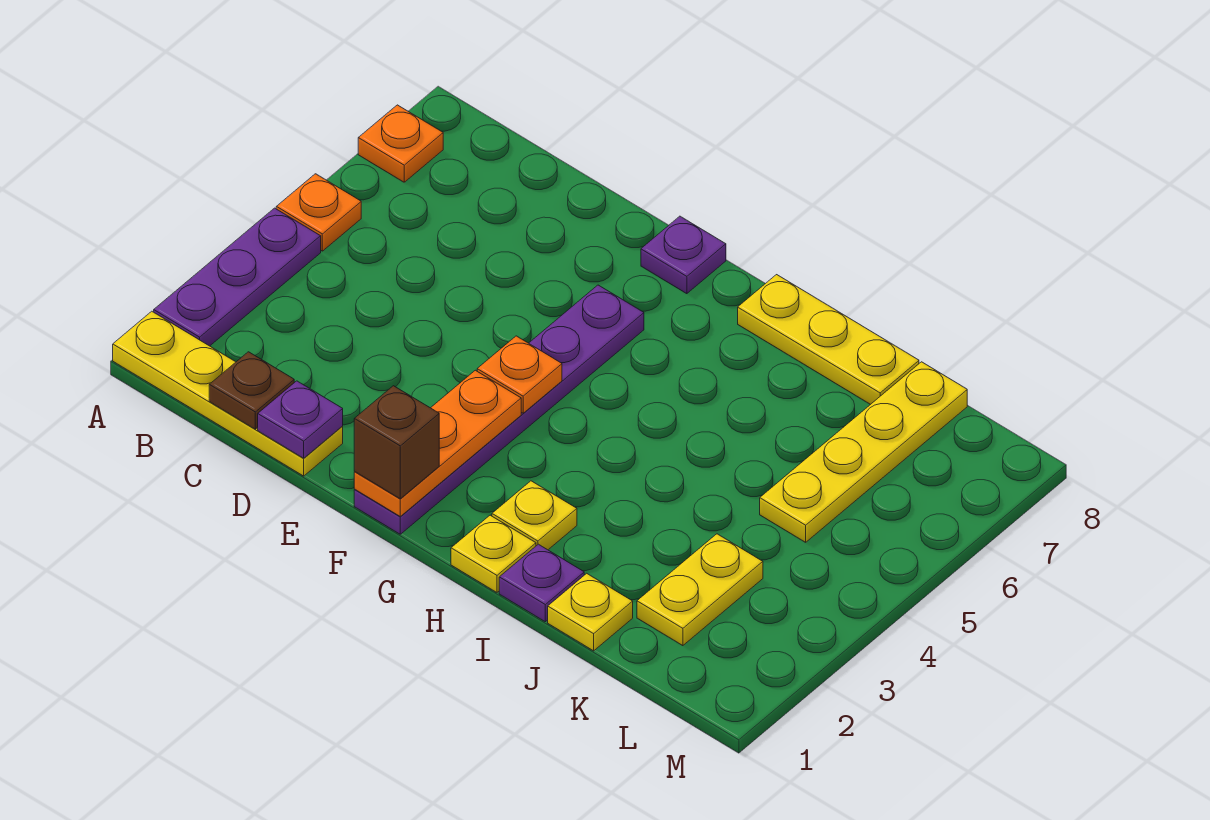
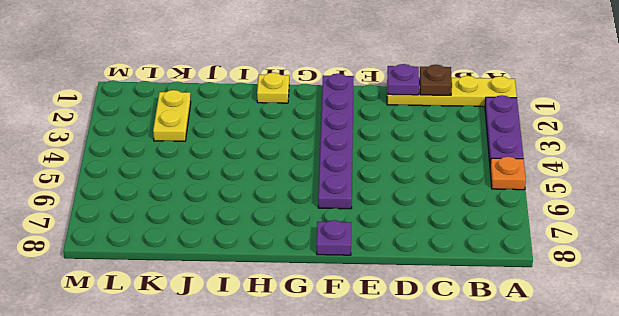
none -> orange plate A7 level 1
none -> yellow plate H2 level 1
none -> yellow plate H8:J8 level 1

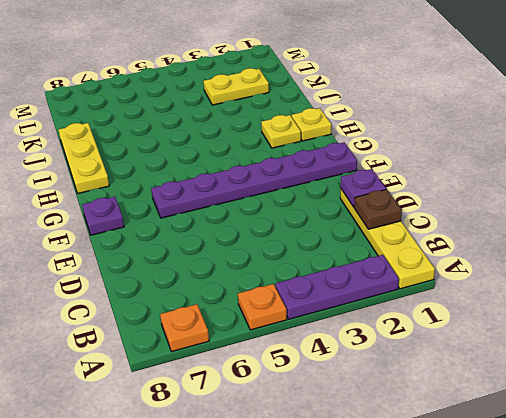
none -> purple plate I1 level 1
none -> yellow plate J1 level 1
none -> yellow plate K5:K8 level 1

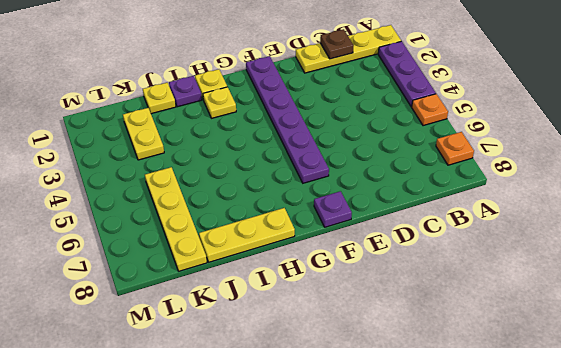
none -> purple plate D1 level 2
none -> orange plate F1:F3 level 2
none -> orange plate F4 level 2

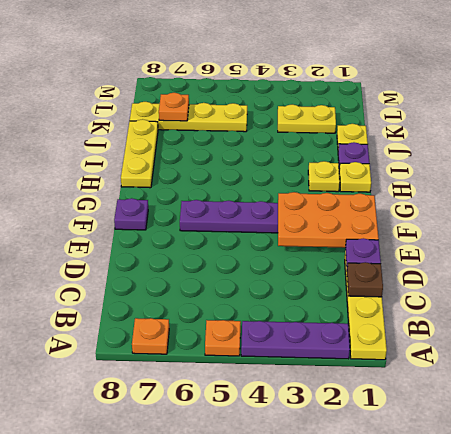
orange plate E1:F3 level 2 -> orange plate F1:F3 level 2
orange plate K7 level 2 -> orange plate F4 level 2
none -> brown brick F1 level 3

